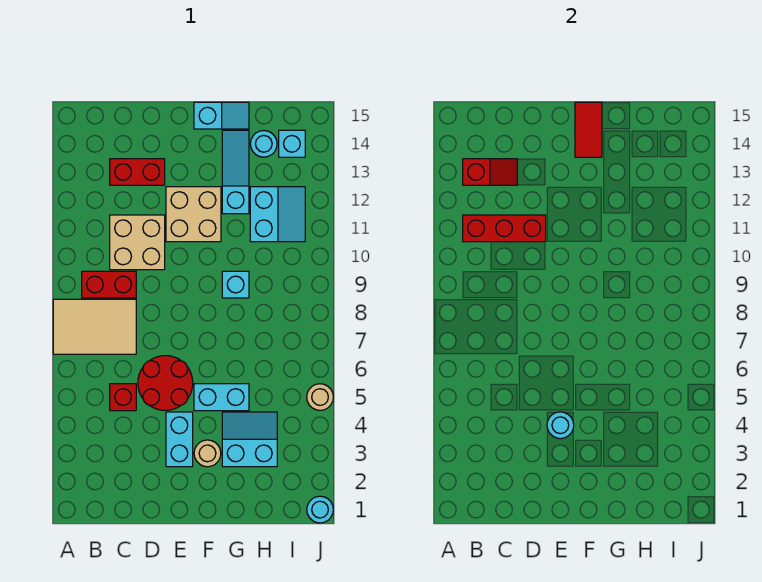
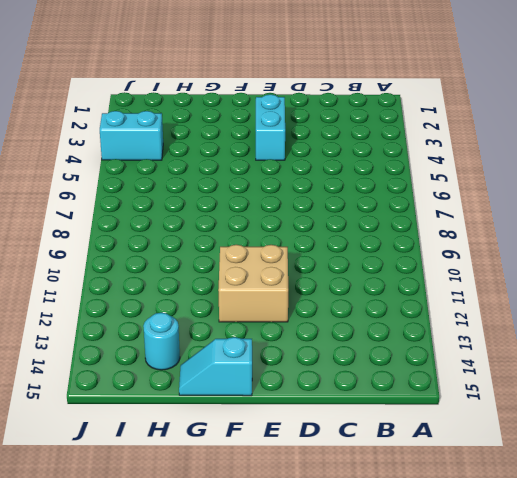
cyan brick I4:J4 level 1 -> cyan brick F5:G5 level 1
none -> tan tile A7:C8 level 1
none -> red brick B9:C9 level 1
none -> red brick C5 level 1

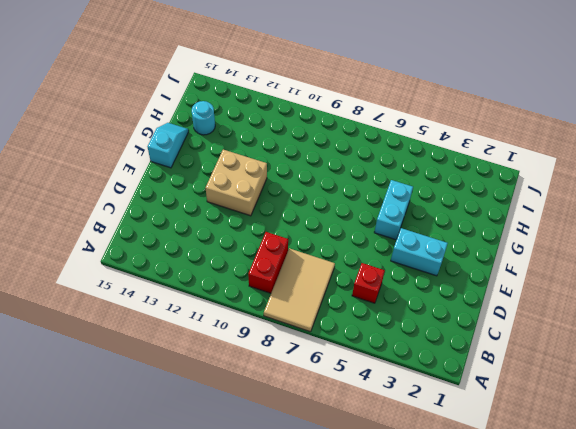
none -> tan brick C10:D11 level 1
none -> red brick C13:D13 level 1
none -> red round brick D5:E6 level 1

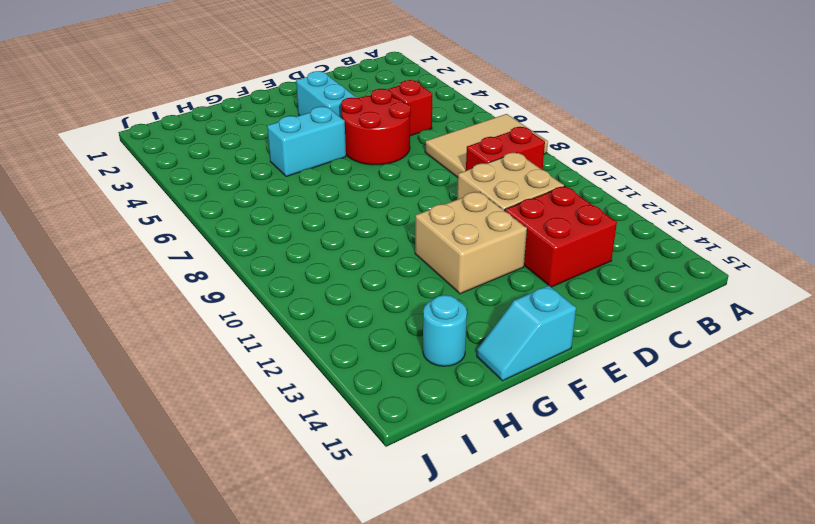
red brick C12:D13 level 1 -> red brick C13:D13 level 1
none -> tan round brick F3 level 1
none -> cyan slope G3:H4 level 1 top 3
none -> cyan brick G9 level 1

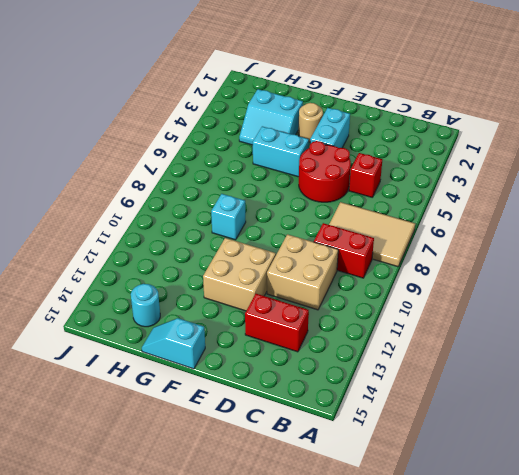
none -> cyan slope G12:G14 level 1 top 12
none -> cyan slope H11:I12 level 1 top H
none -> cyan brick I14 level 1

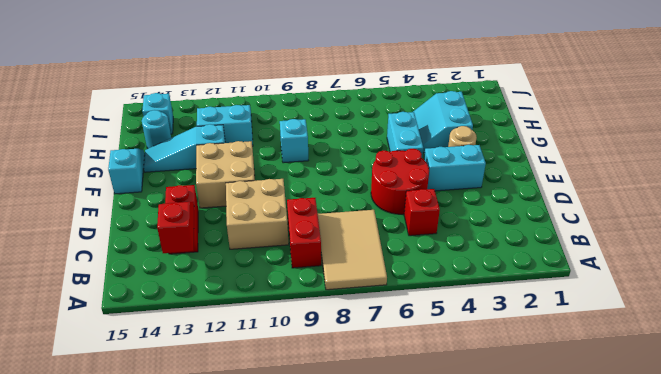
none -> cyan round brick J1 level 1
none -> tan round brick J5 level 1
none -> red brick B11:D11 level 2

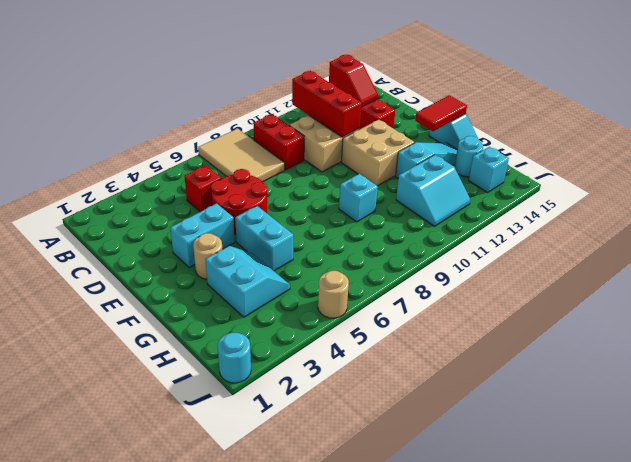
none -> cyan round brick E4 level 2

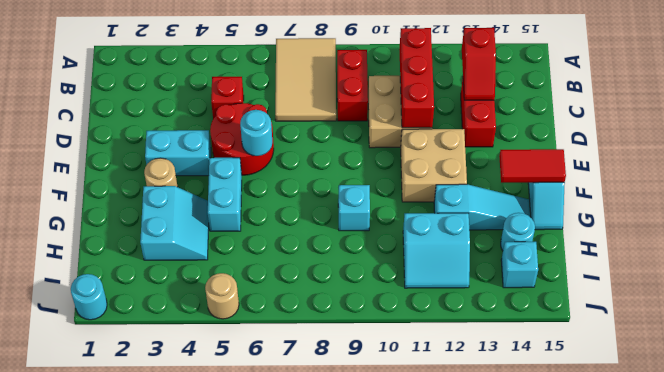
cyan round brick E6 level 2 -> cyan round brick E4 level 2

